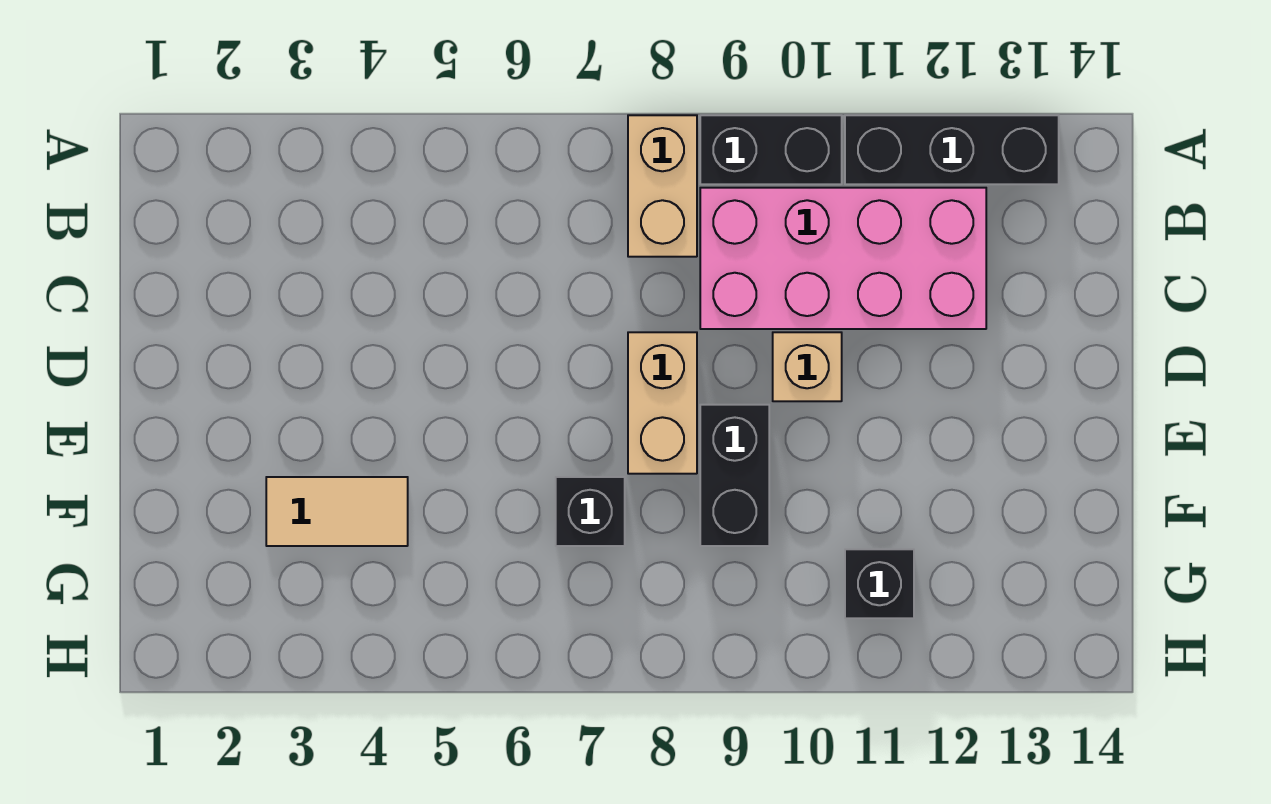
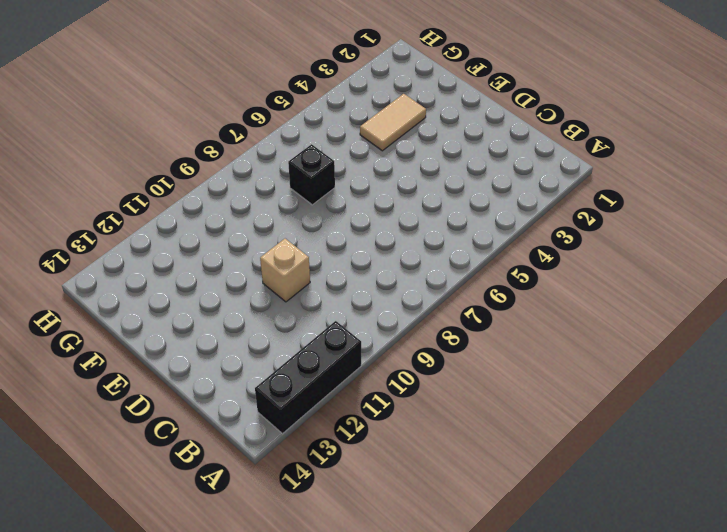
none -> tan brick A8:B8 level 1
none -> black brick A9:A10 level 1

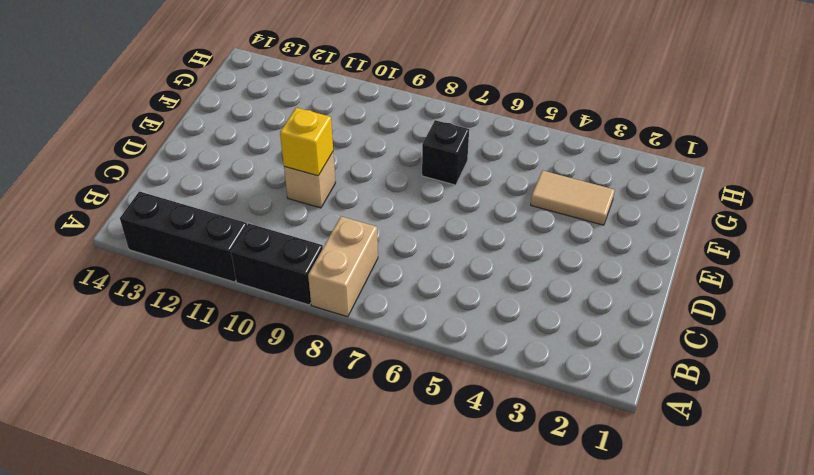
yellow brick D10 level 2 -> none
none -> pink brick B9:C12 level 1
none -> tan brick D8:E8 level 1

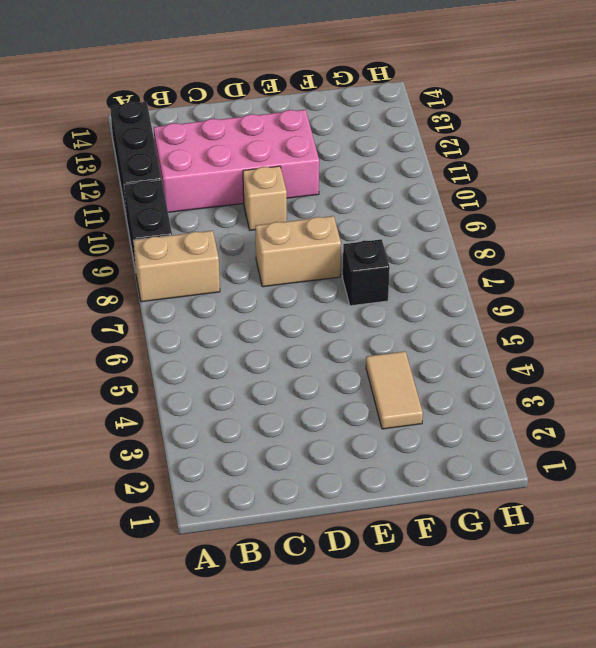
pink brick B11:E12 level 1 -> pink brick B9:C12 level 1
none -> black brick E9:F9 level 1
none -> black brick G11 level 1

